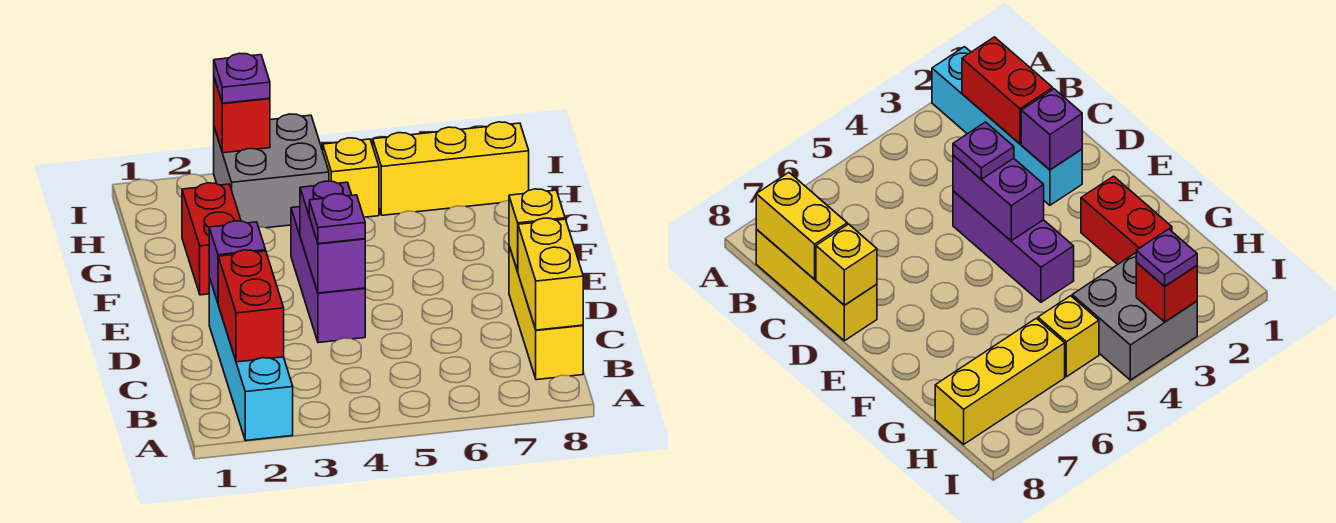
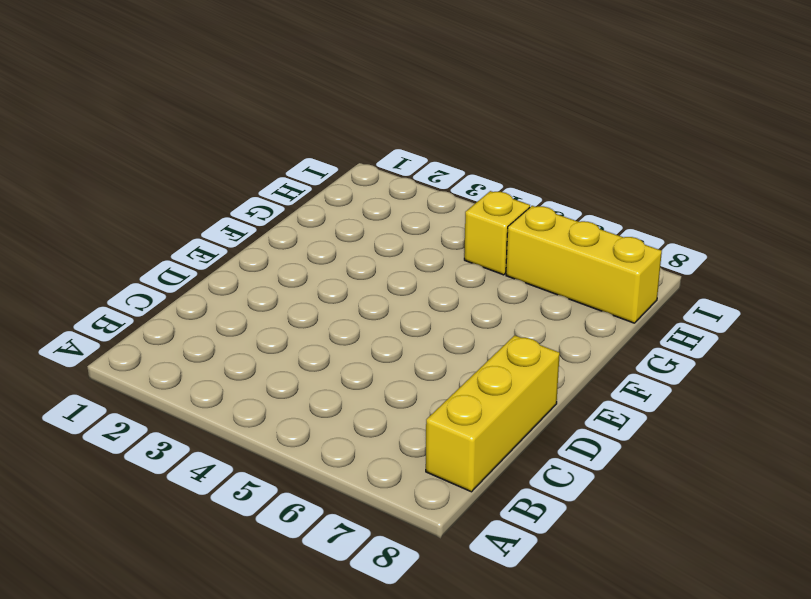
none -> cyan brick A2:D2 level 1
none -> purple brick D4:F4 level 1
none -> red brick F2:G2 level 1

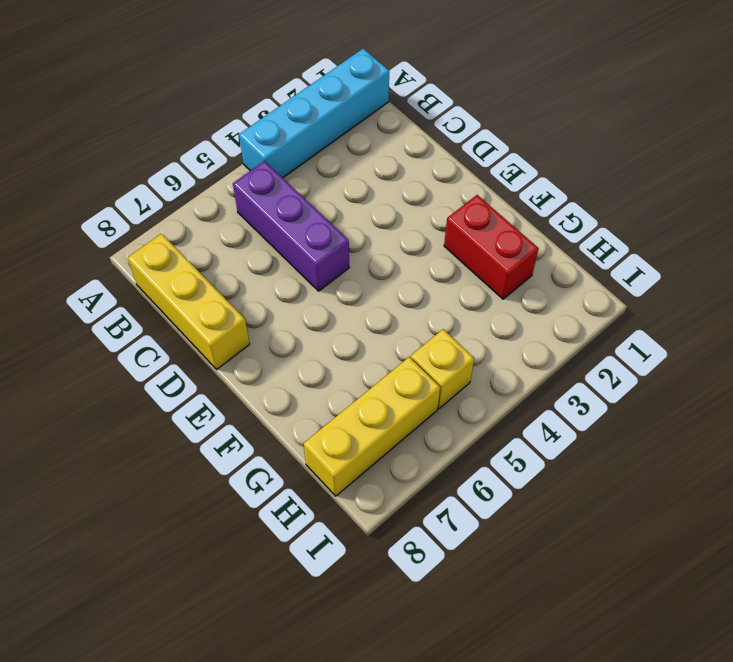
cyan brick A1:A4 level 1 -> cyan brick A2:D2 level 1
purple brick B5:D5 level 1 -> purple brick D4:F4 level 1
none -> grey brick H3:I4 level 1
none -> red brick B2:C2 level 2
none -> yellow brick B8:C8 level 2

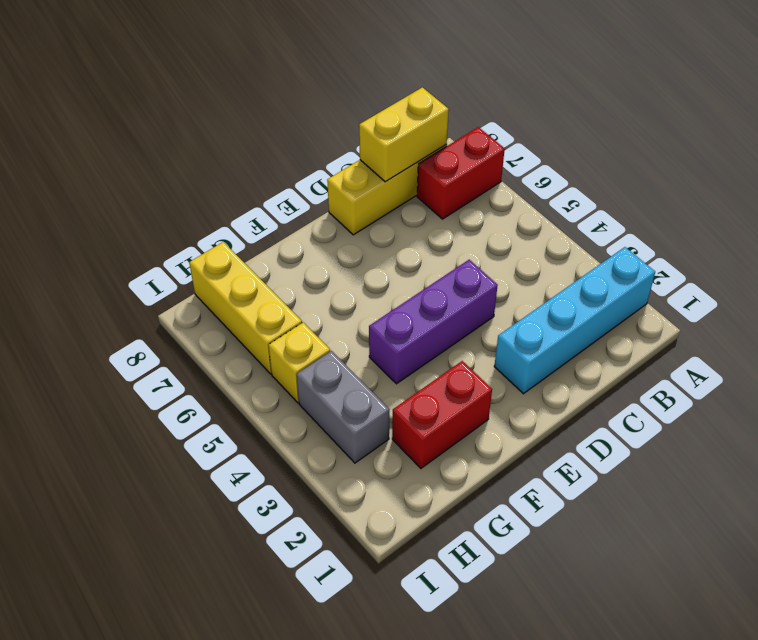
red brick A7:B7 level 1 -> red brick B2:C2 level 2
grey brick H3:H4 level 1 -> grey brick H3:I4 level 1
none -> purple brick D2 level 2
none -> purple brick D4:E4 level 2
none -> yellow brick D8 level 2

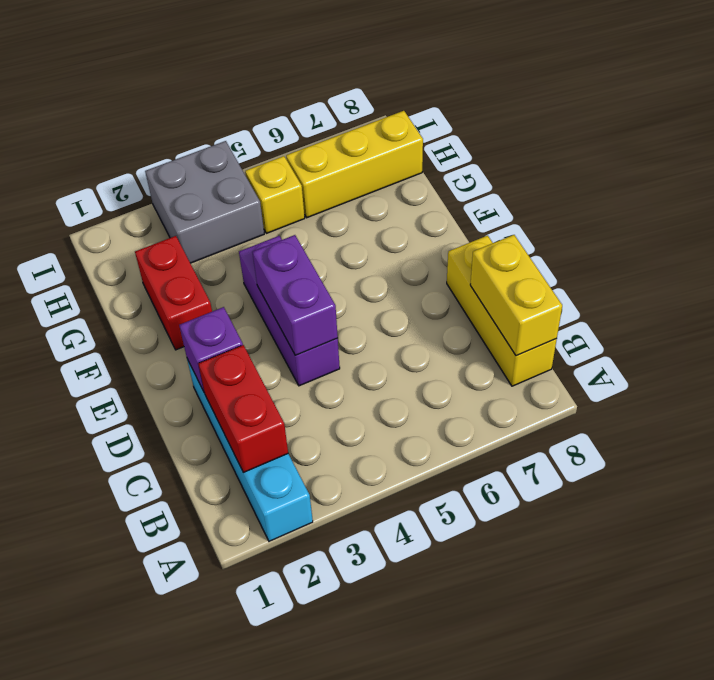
none -> yellow brick D8 level 2
none -> red brick I3 level 2
none -> purple plate D4 level 3

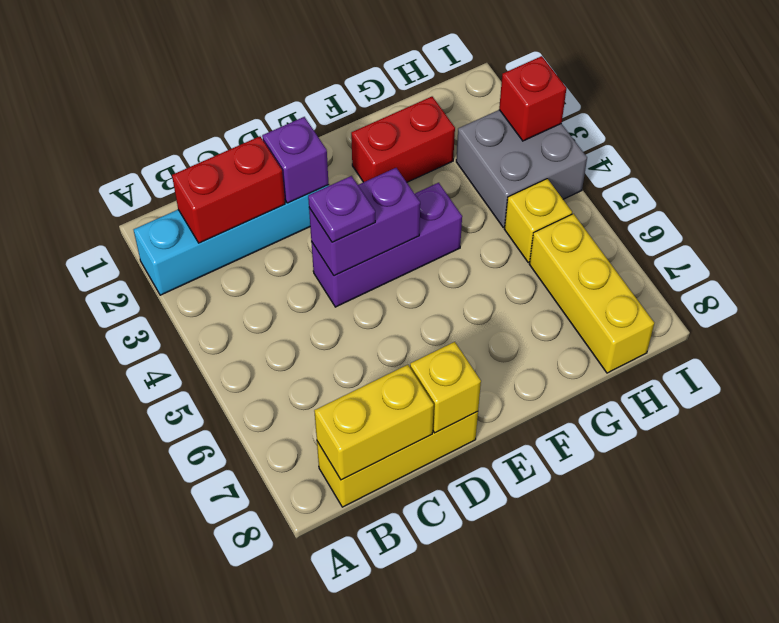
none -> purple plate I3 level 3

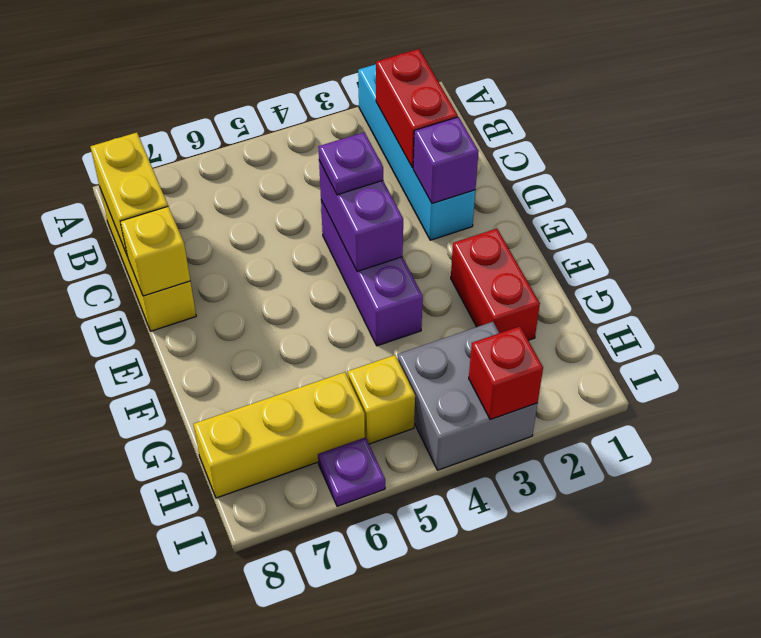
purple plate I6 level 1 -> purple plate I3 level 3

